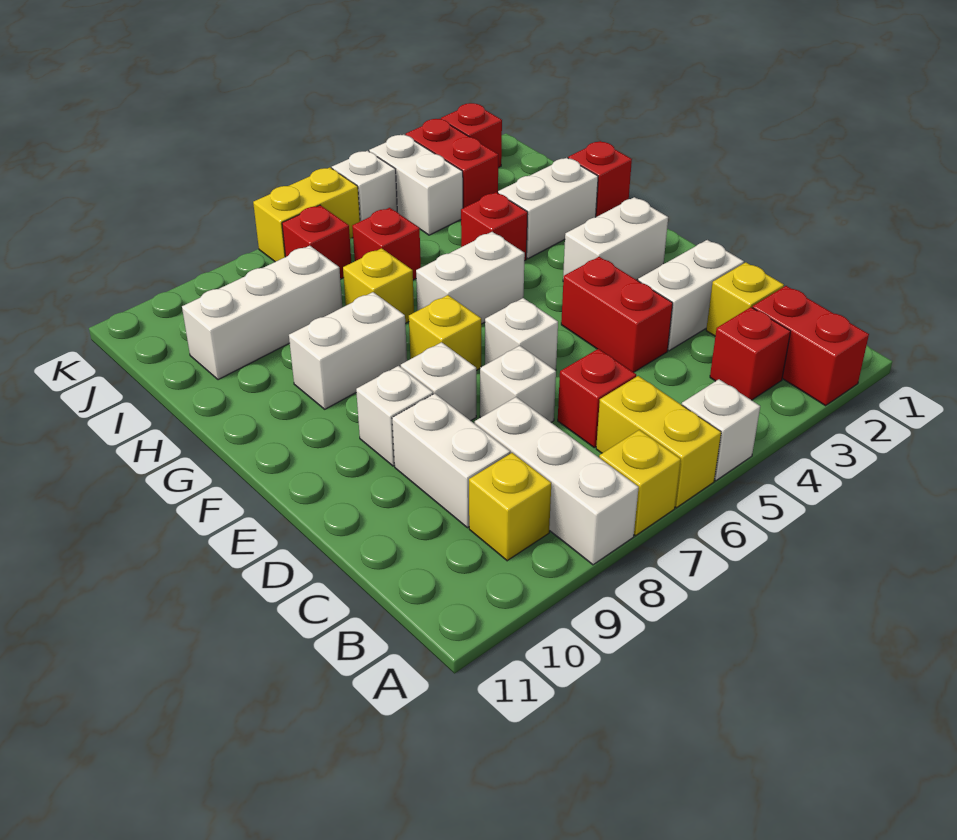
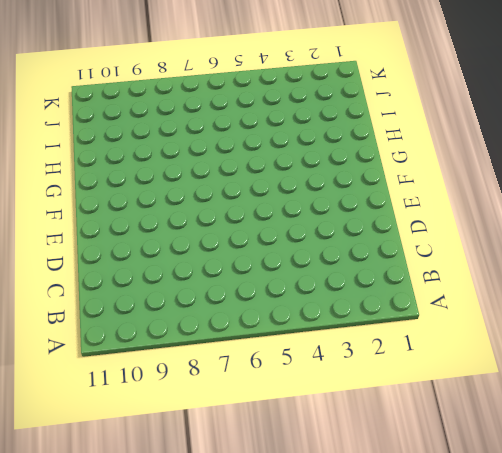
none -> red brick A2:B2 level 1
none -> white brick A5 level 1
none -> yellow brick A6:B6 level 1
none -> yellow brick A7 level 1

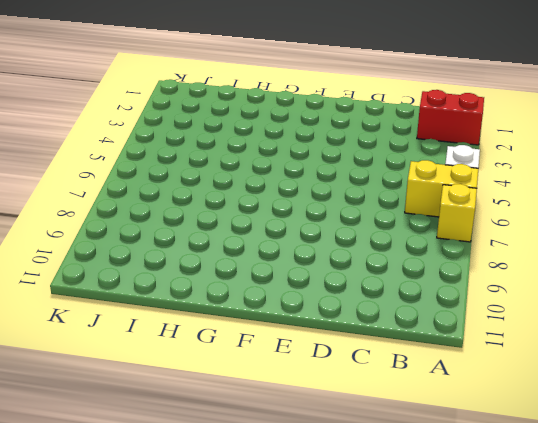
none -> white brick A8:C8 level 1
none -> red brick B3 level 1
none -> yellow brick B9 level 1
none -> yellow brick C2 level 1

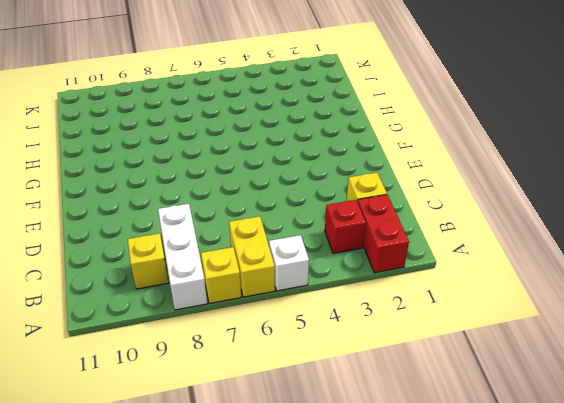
none -> red brick C6 level 1
none -> white brick C9:D9 level 1
none -> white brick D2:D3 level 1
none -> red brick D4:E4 level 1

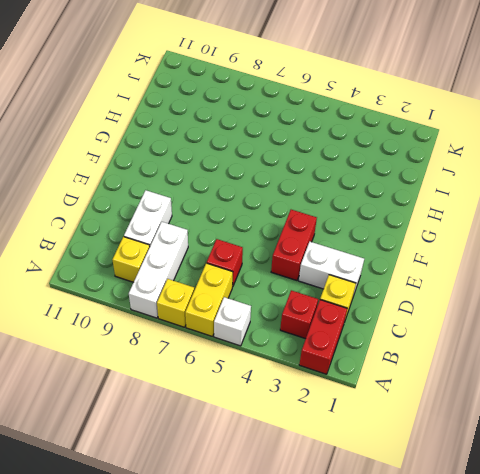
none -> white brick D7 level 1
none -> white brick E6 level 1
none -> white brick E8 level 1
none -> white brick E9 level 1

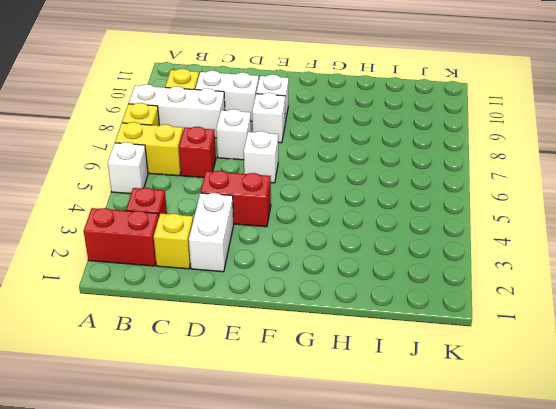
none -> white brick F2:F3 level 1
none -> yellow brick F7 level 1
none -> white brick G5:G6 level 1
none -> white brick G8:G9 level 1

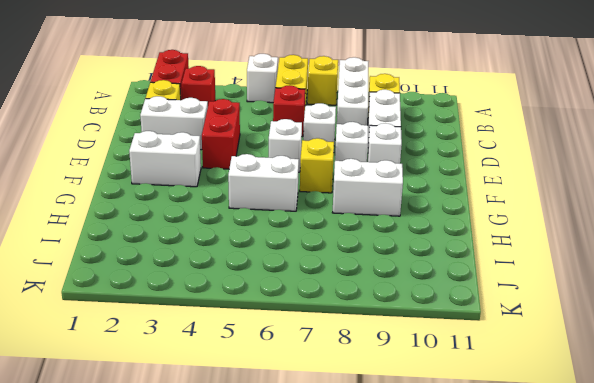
none -> red brick H1 level 1
none -> white brick H2:H3 level 1
none -> red brick H4 level 1
none -> yellow brick H7 level 1

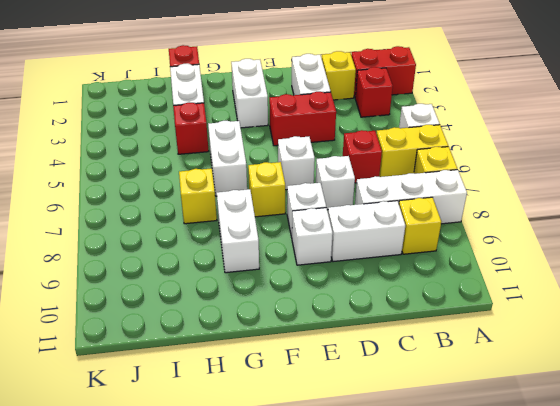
none -> red brick I6 level 1
none -> white brick I8:I10 level 1
none -> red brick J3:K3 level 1
none -> white brick J4:K4 level 1

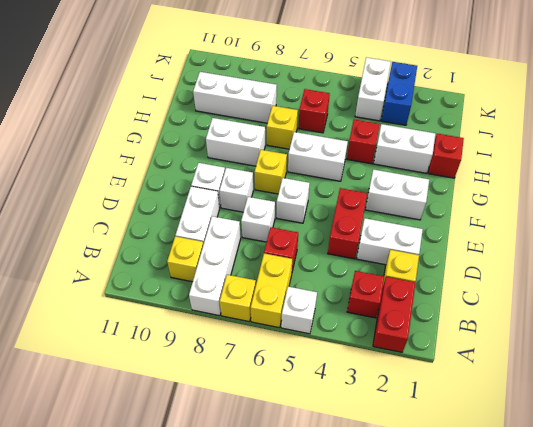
blue brick J3:K3 level 1 -> red brick J3:K3 level 1
none -> red brick J7 level 1
none -> red brick K2 level 1
none -> white brick K5 level 1
none -> yellow brick K6:K7 level 1

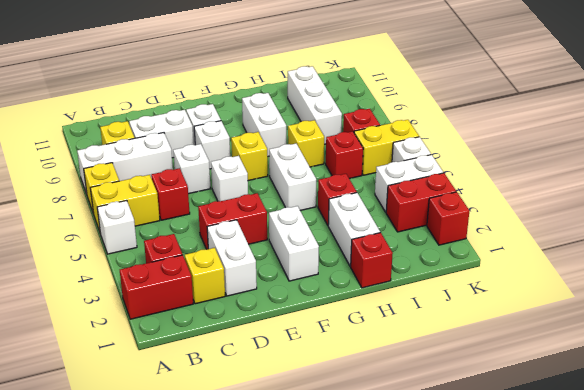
yellow brick J6:K6 level 1 -> yellow brick K6:K7 level 1

